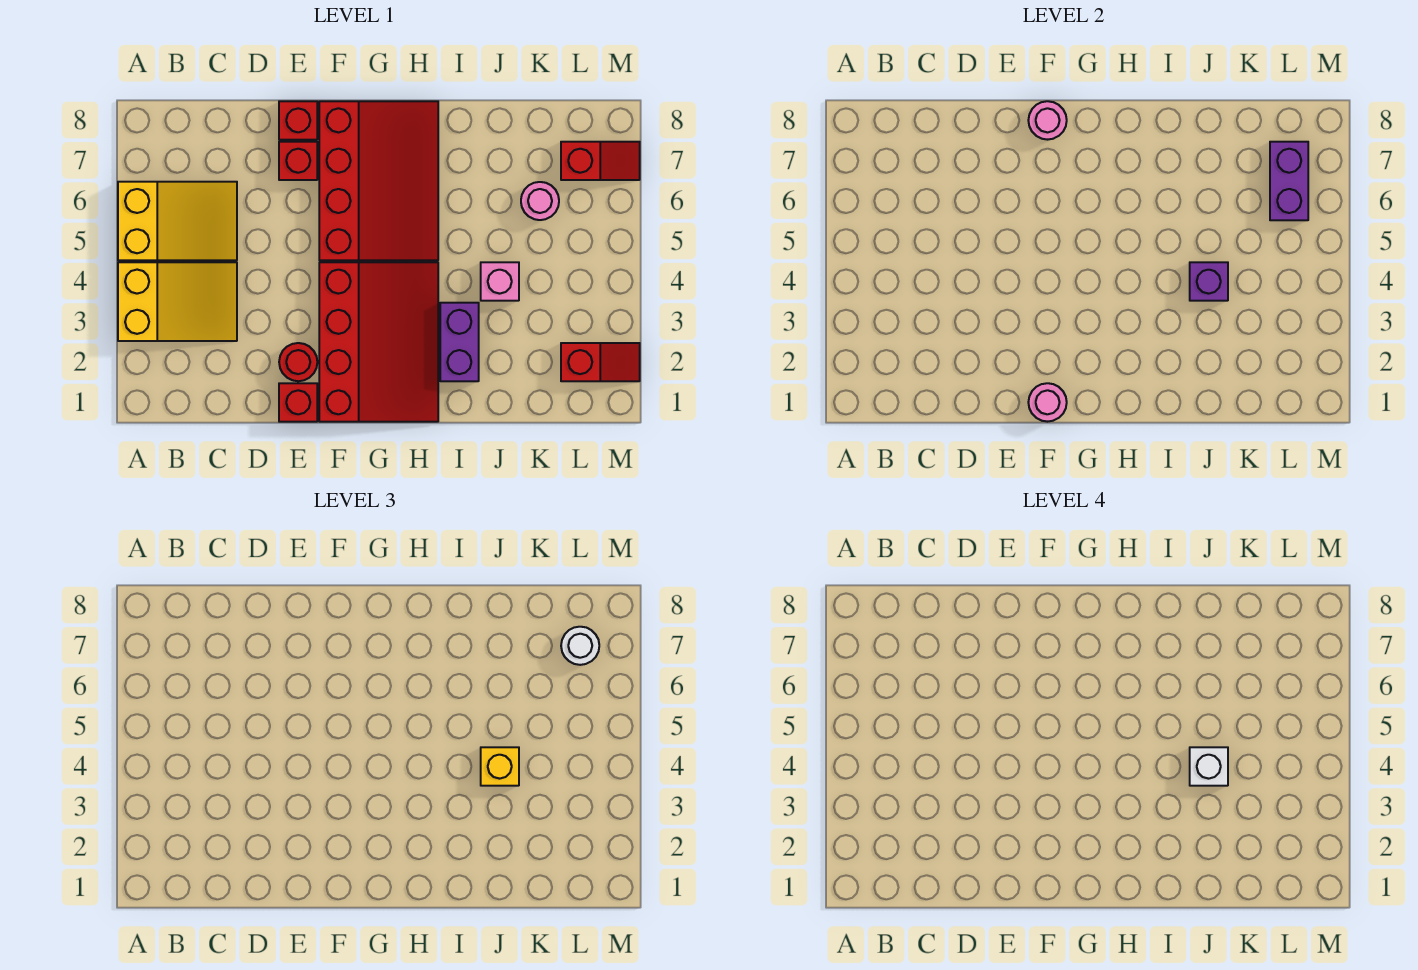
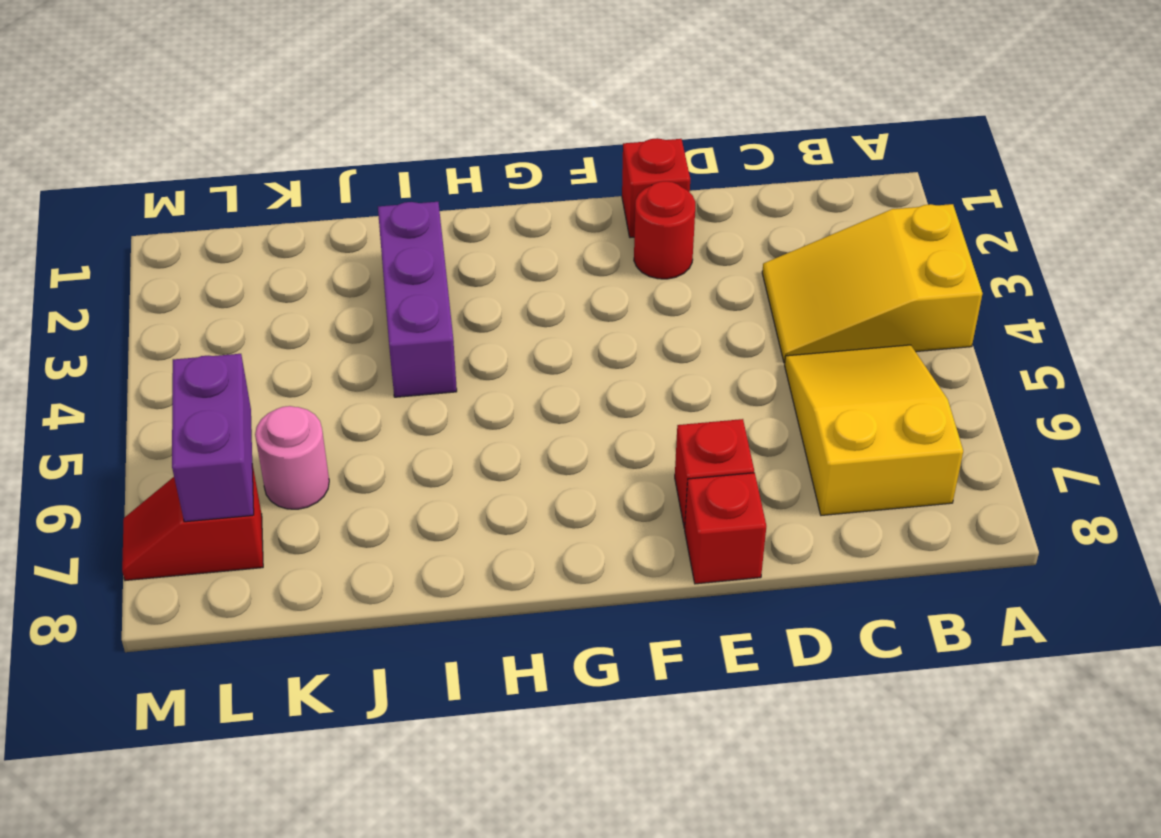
yellow slope B5:C7 level 1 top 7 -> yellow slope A5:C6 level 1 top A
purple brick I2:I4 level 1 -> purple brick I2:I3 level 1
none -> red slope F1:H4 level 1 top F
none -> red slope F5:H8 level 1 top F
none -> pink brick J4 level 1

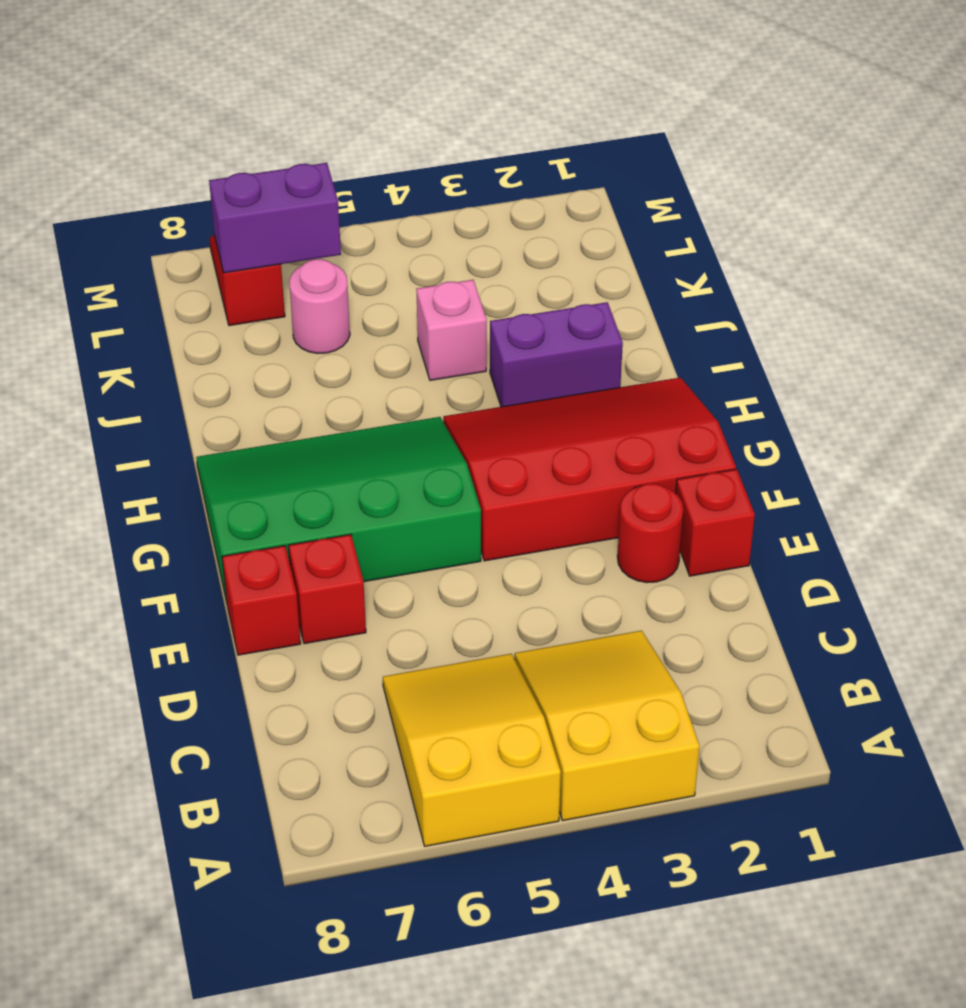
green slope F5:H8 level 1 top F -> red slope F5:H8 level 1 top F
none -> red slope L2:M2 level 1 top L
none -> pink round brick F1 level 2
none -> pink round brick F8 level 2

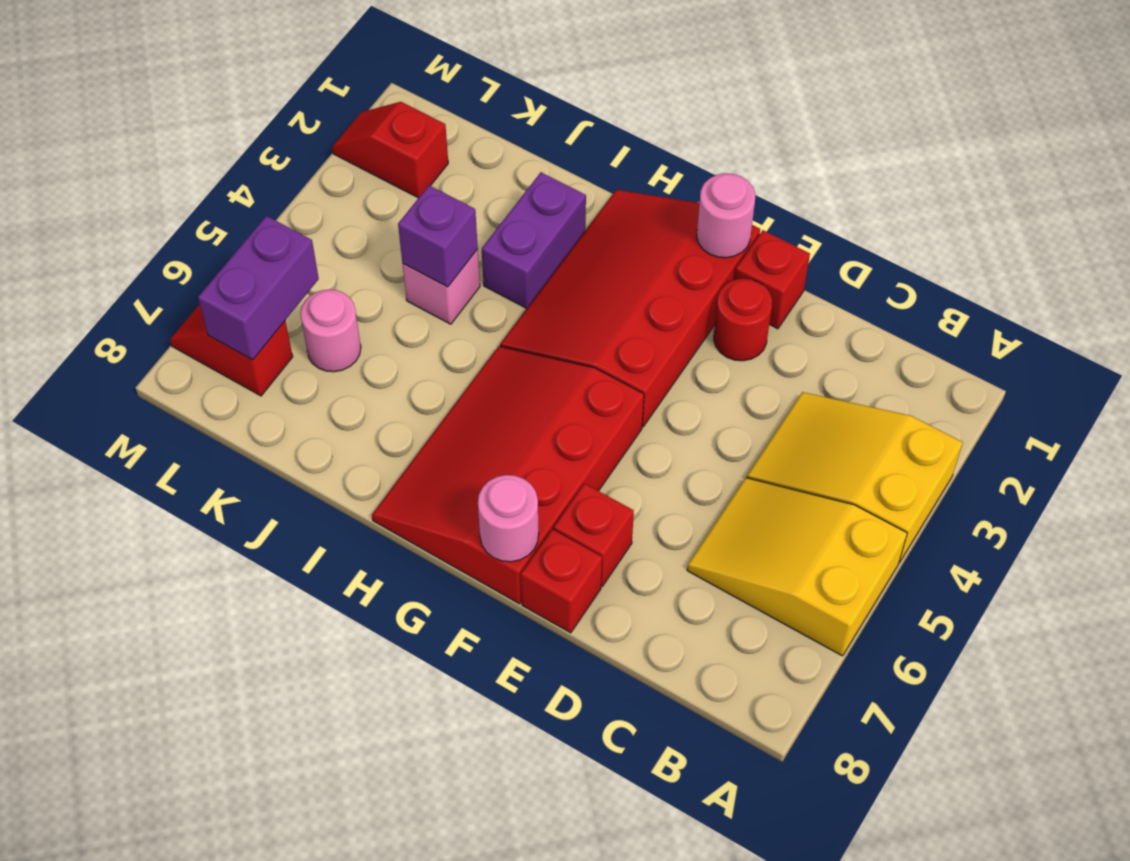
none -> yellow brick J4 level 3
none -> white round brick L7 level 3
none -> white brick J4 level 4

